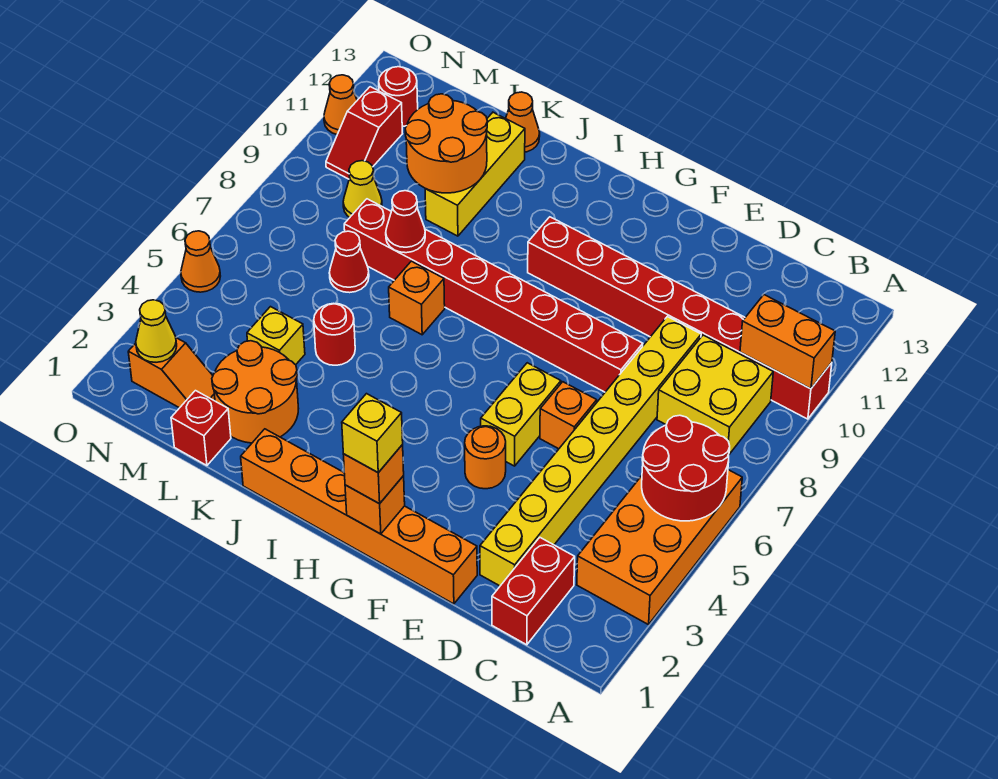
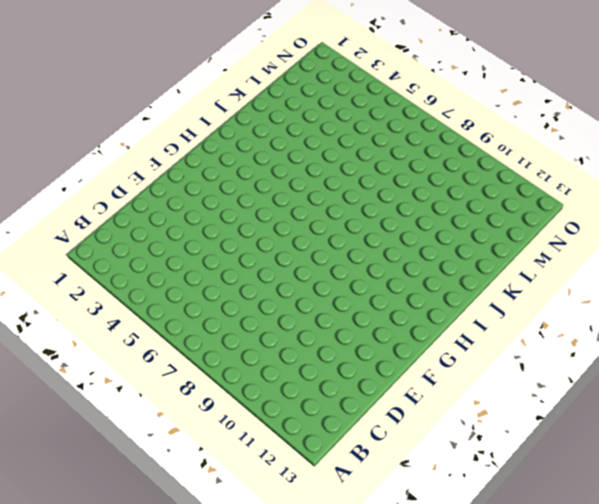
none -> orange brick A3:B6 level 1
none -> red brick A10:H10 level 1
none -> yellow brick B8:C9 level 1
none -> red brick C1:C2 level 1

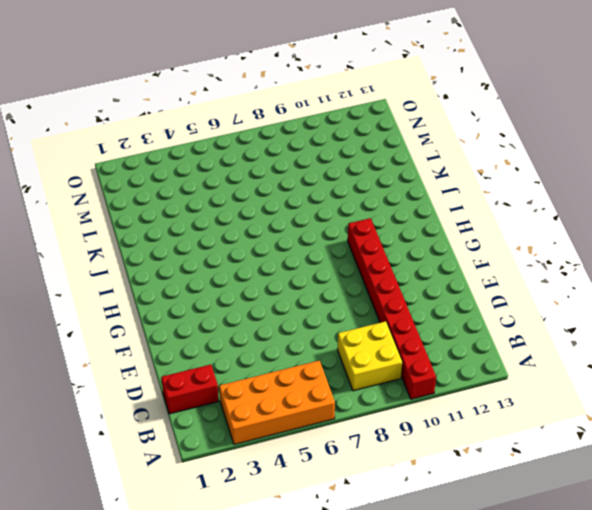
none -> yellow brick D2:D9 level 1
none -> orange brick E1:J1 level 1
none -> orange brick E6 level 1
none -> red brick E8:L8 level 1

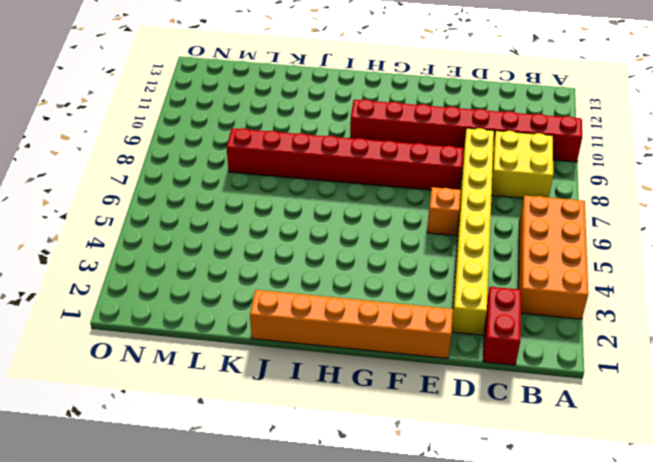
none -> orange round brick F4 level 1
none -> yellow brick F5:F6 level 1
none -> orange brick J7 level 1
none -> orange round brick K2:L3 level 1

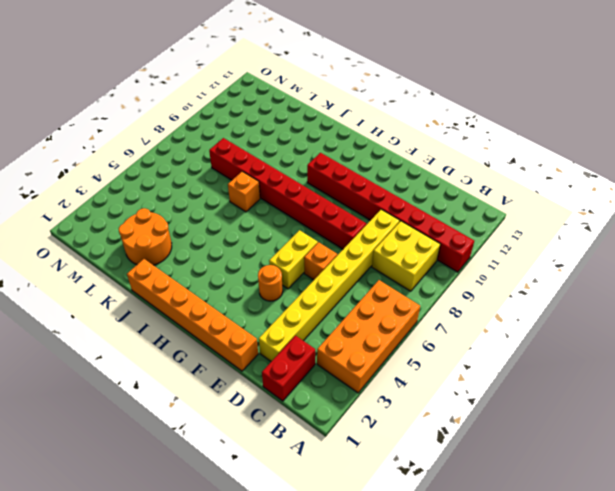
none -> red round brick K5 level 1
none -> yellow brick K10:K12 level 1
none -> orange cone K13 level 1
none -> red brick L1 level 1

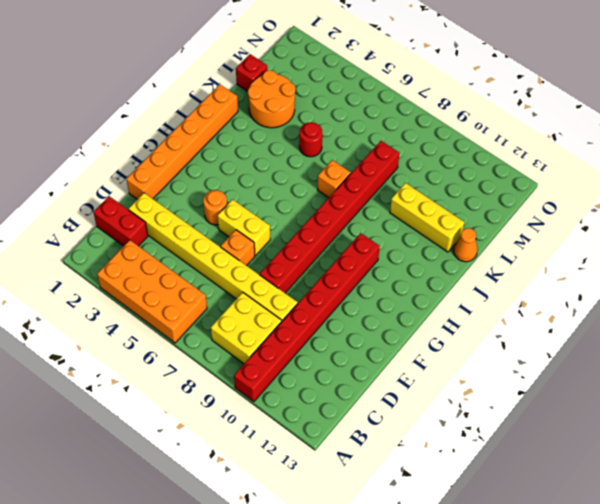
none -> yellow brick L4 level 1
none -> red cone L7 level 1
none -> orange slope M2:N2 level 1 top N
none -> yellow cone M9 level 1

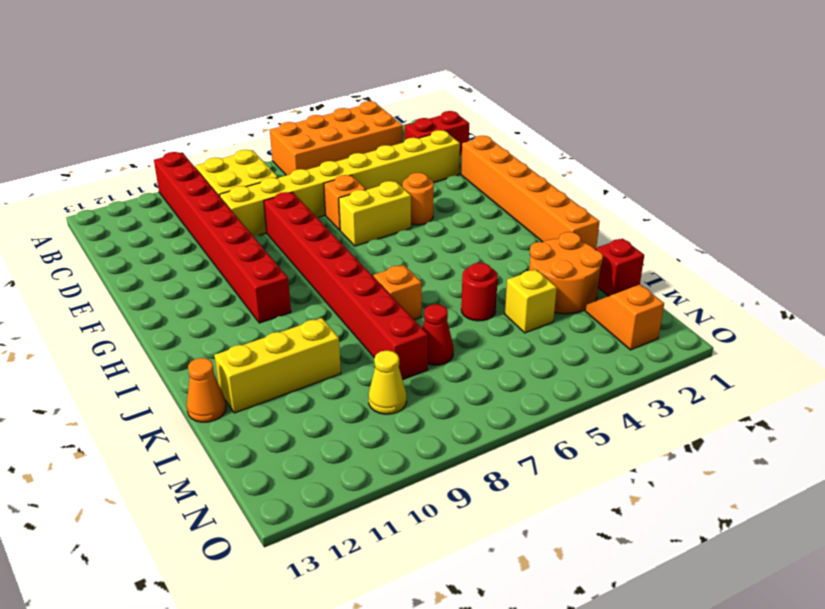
none -> red slope N10:N11 level 1 top 11
none -> red round brick N12 level 1
none -> orange cone O5 level 1
none -> orange cone O11 level 1

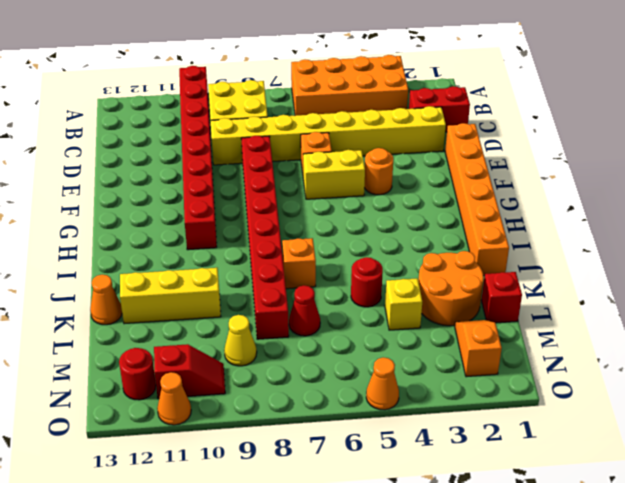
none -> red round brick A5:B6 level 2
none -> orange brick A10:B10 level 2
none -> orange brick G1 level 2
none -> red cone K8 level 2

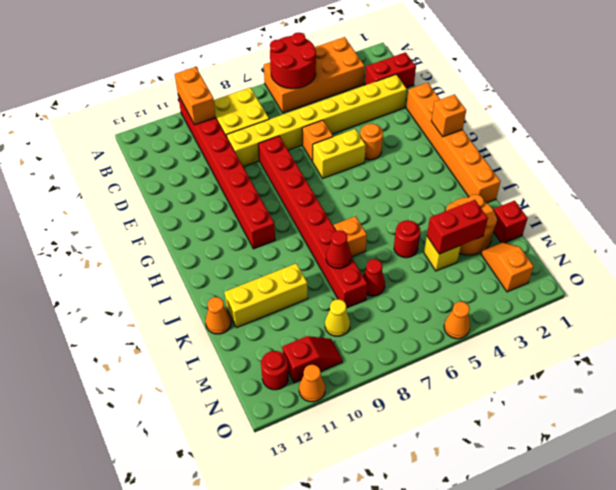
red brick L3:L4 level 2 -> none
none -> orange round brick K10:L11 level 2
none -> yellow cone N2 level 2
none -> orange brick G1 level 3
none -> yellow brick G1 level 4

